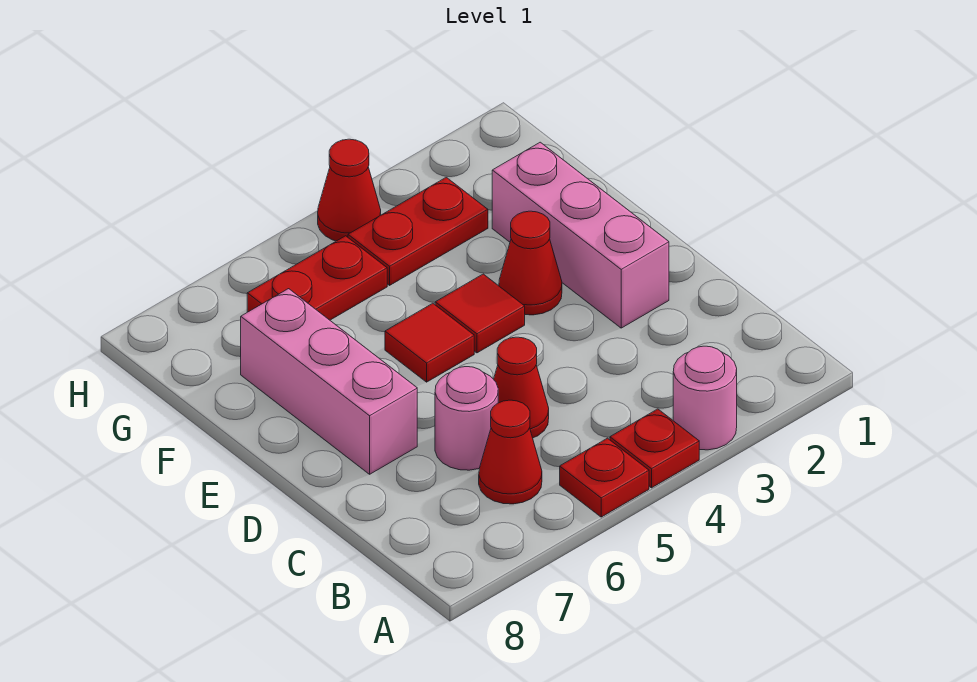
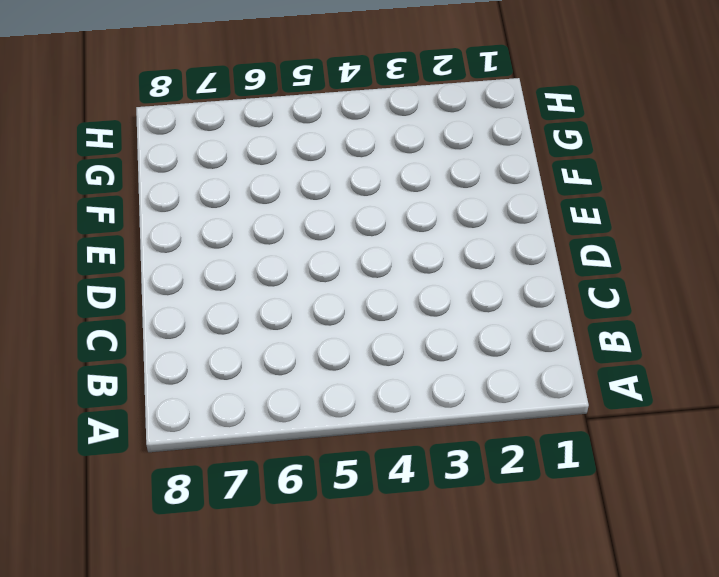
none -> pink round brick A3 level 1
none -> red plate A4 level 1
none -> red plate A5 level 1

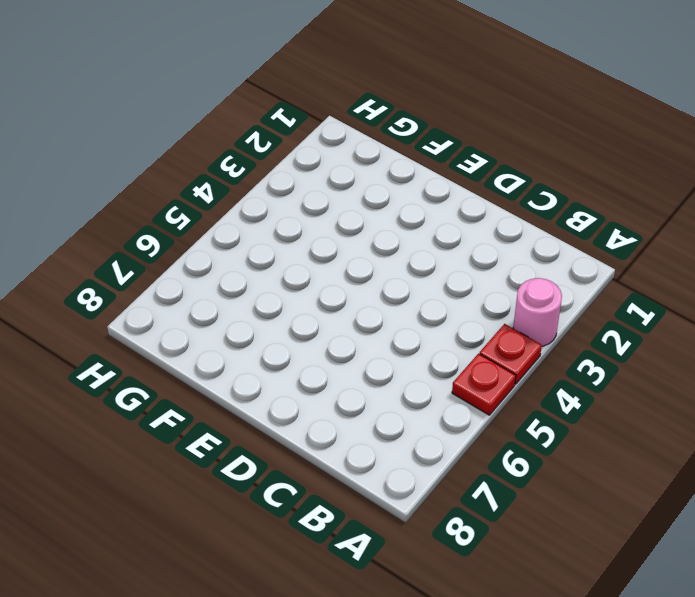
none -> red cone B6 level 1
none -> red cone C5 level 1
none -> pink round brick C6 level 1

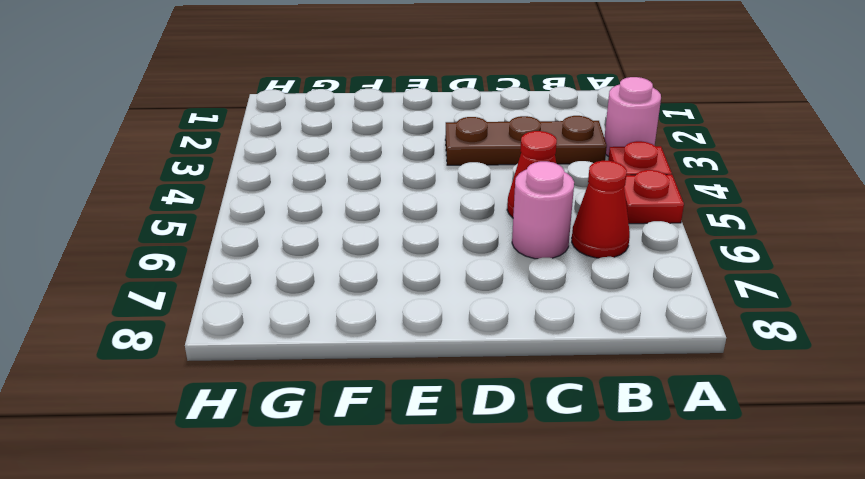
brown plate B3:D3 level 1 -> none
none -> pink brick D2:F2 level 1
none -> pink brick D7:F7 level 1
none -> red cone E3 level 1

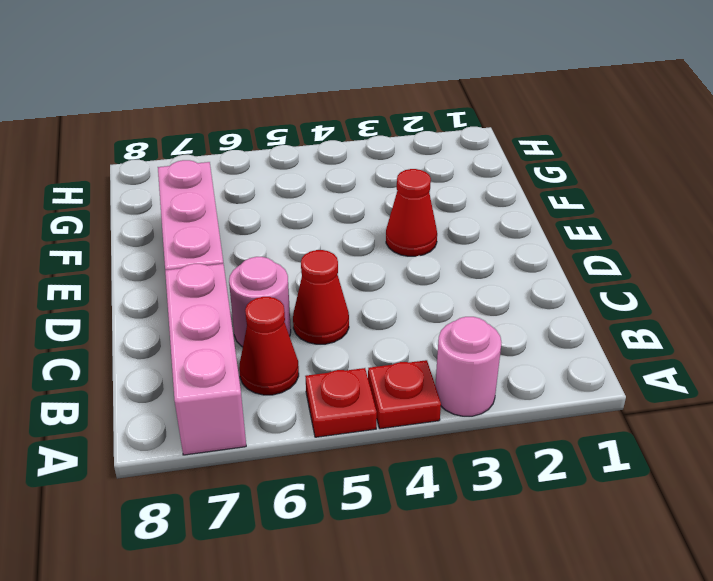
pink brick A7:C7 level 1 -> pink brick D2:F2 level 1
none -> red tile E4 level 1
none -> red tile E5 level 1
none -> red plate G3:G4 level 1

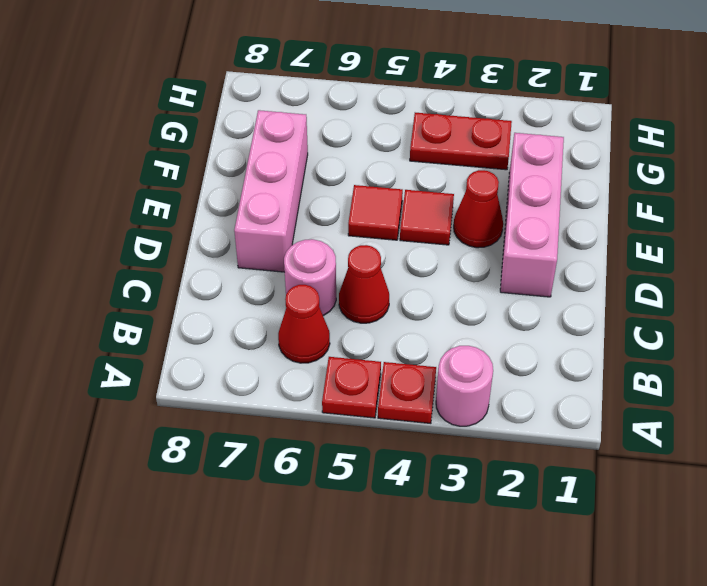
none -> red plate G5:G6 level 1
none -> red cone H4 level 1

